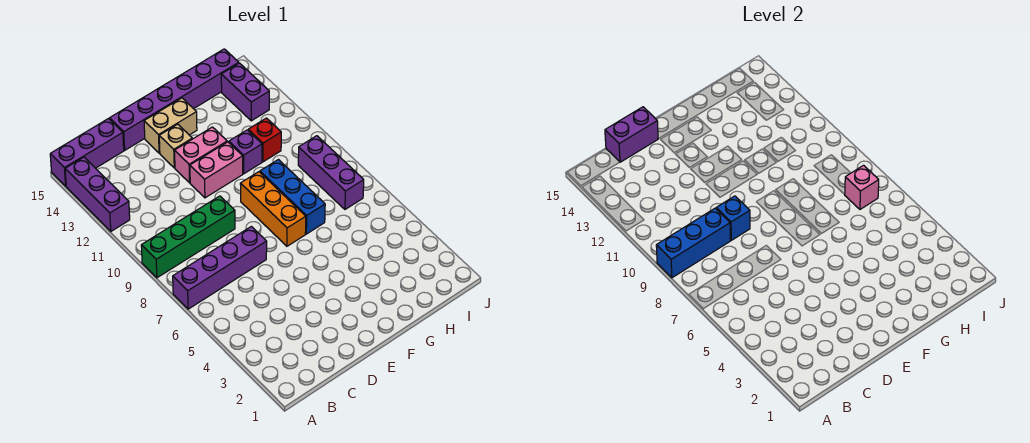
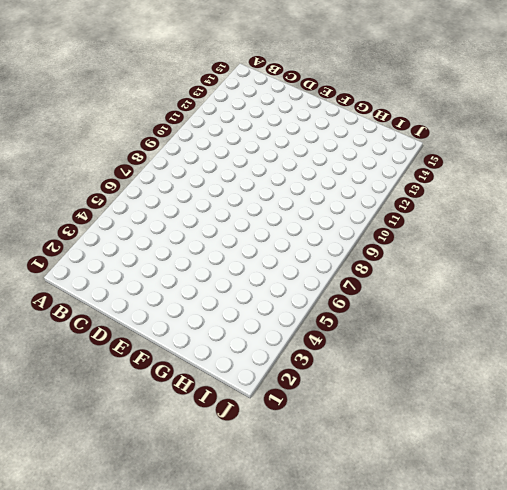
none -> purple brick A7:D7 level 1
none -> green brick A9:D9 level 1
none -> purple brick A12:A14 level 1

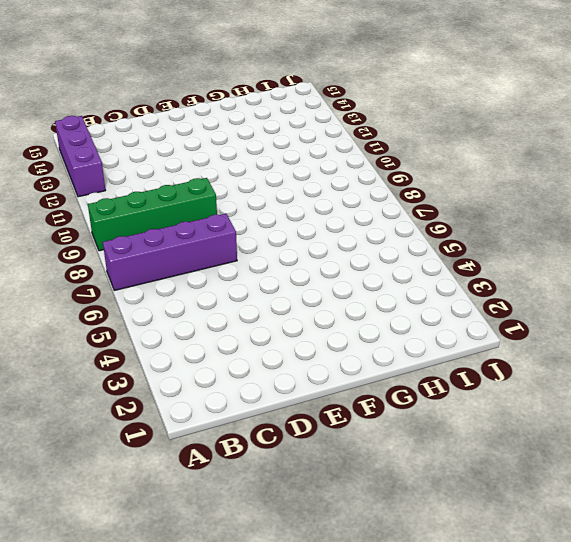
none -> purple brick A15:C15 level 1
none -> purple brick D15:I15 level 1
none -> pink brick E11:F11 level 1

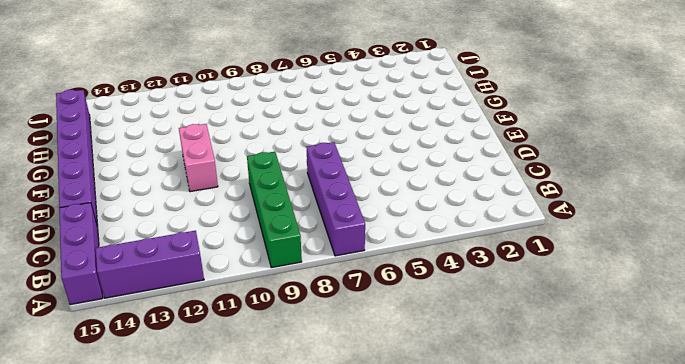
none -> pink brick E12:F12 level 1
none -> tan brick E13 level 1
none -> tan brick E14:F14 level 1

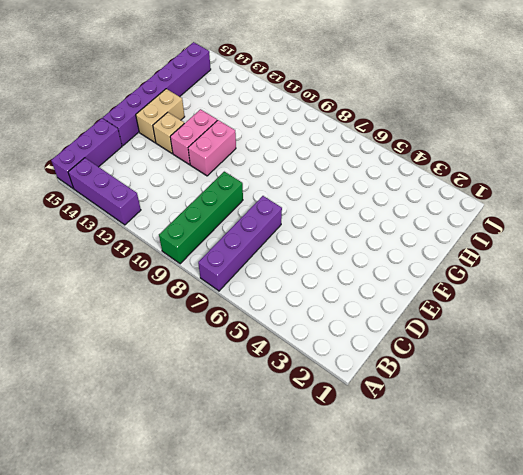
none -> orange brick F7:F9 level 1
none -> blue brick G7:G9 level 1
none -> purple brick G11 level 1

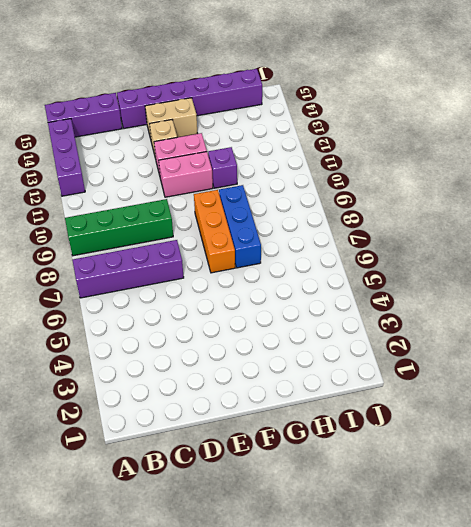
none -> red brick H11 level 1
none -> purple brick I7:I9 level 1
none -> purple brick I13:I14 level 1

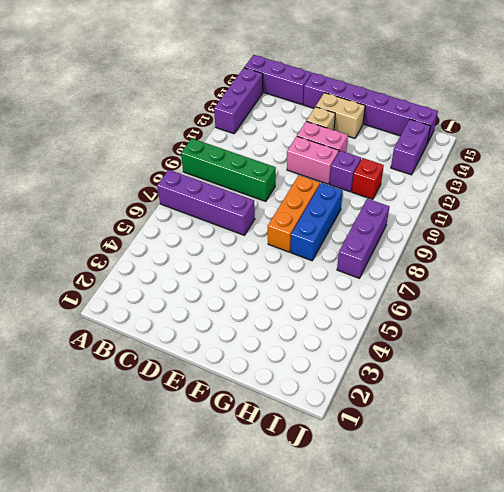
none -> blue brick A9:C9 level 2
none -> purple brick C15:D15 level 2
none -> blue brick D9 level 2

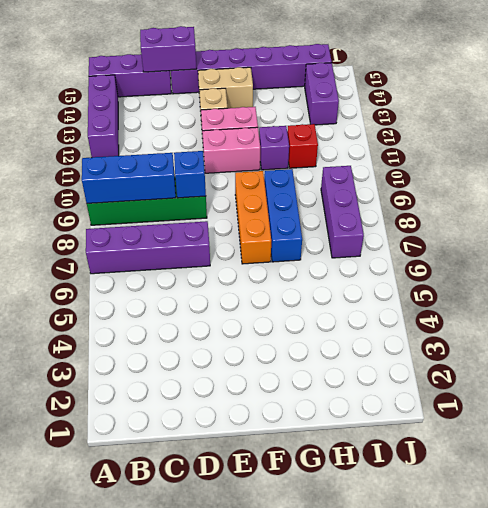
none -> pink brick I7 level 2

